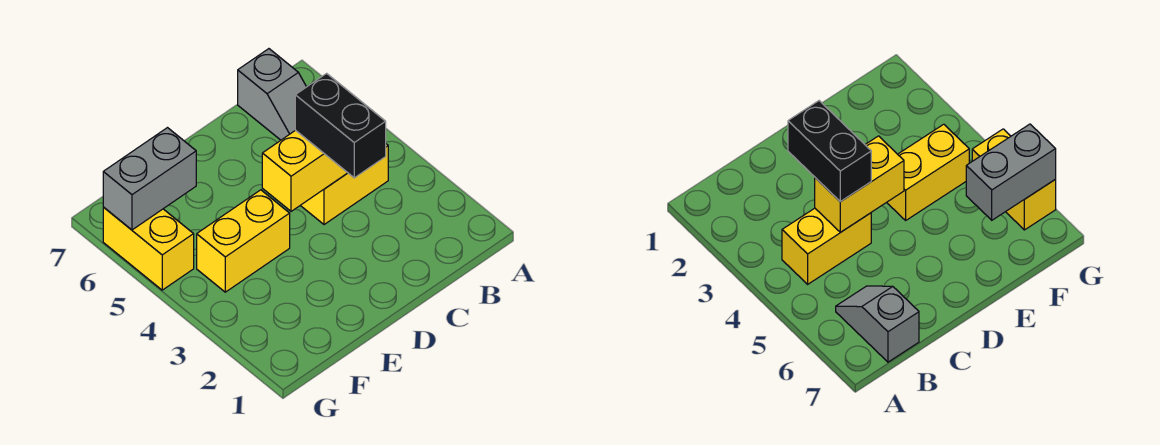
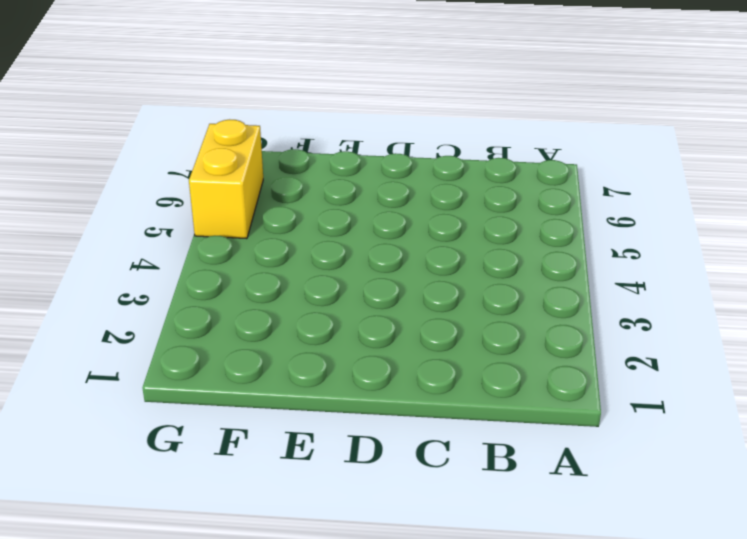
none -> yellow brick B4:C4 level 1
none -> grey slope B6:B7 level 1 top 7

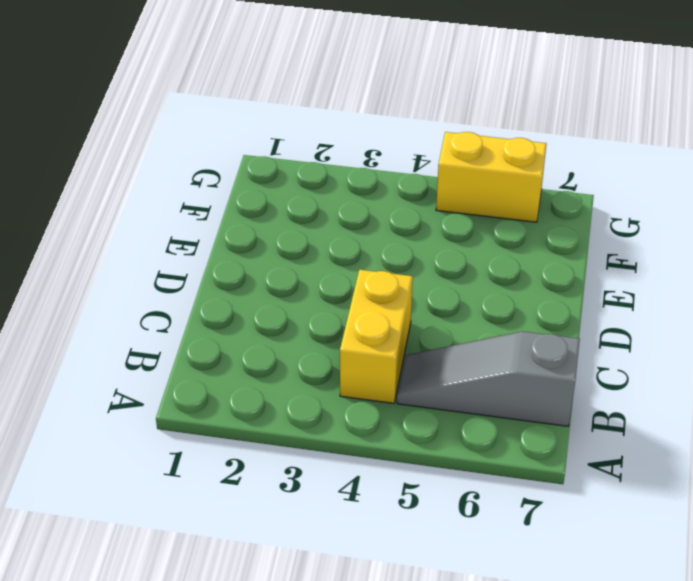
grey slope B5:B7 level 1 top 7 -> grey slope B6:B7 level 1 top 7
none -> yellow brick E4:F4 level 1
none -> yellow brick C4:D4 level 2

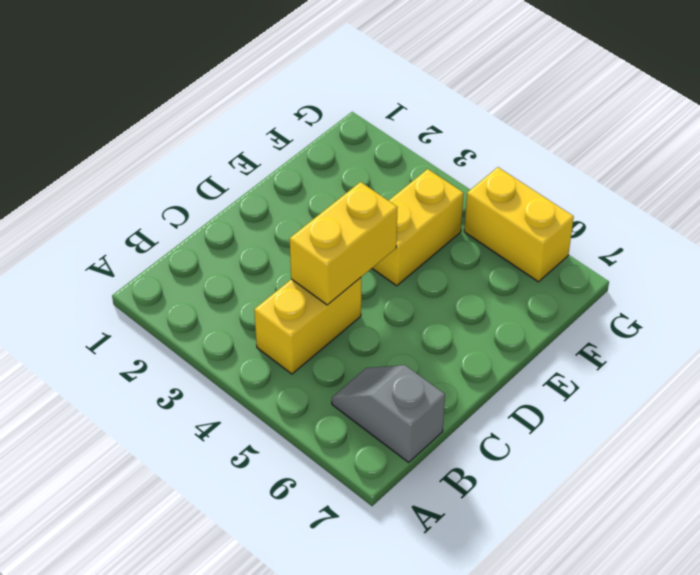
none -> grey brick F6:G6 level 2
none -> black brick C3:C4 level 3

